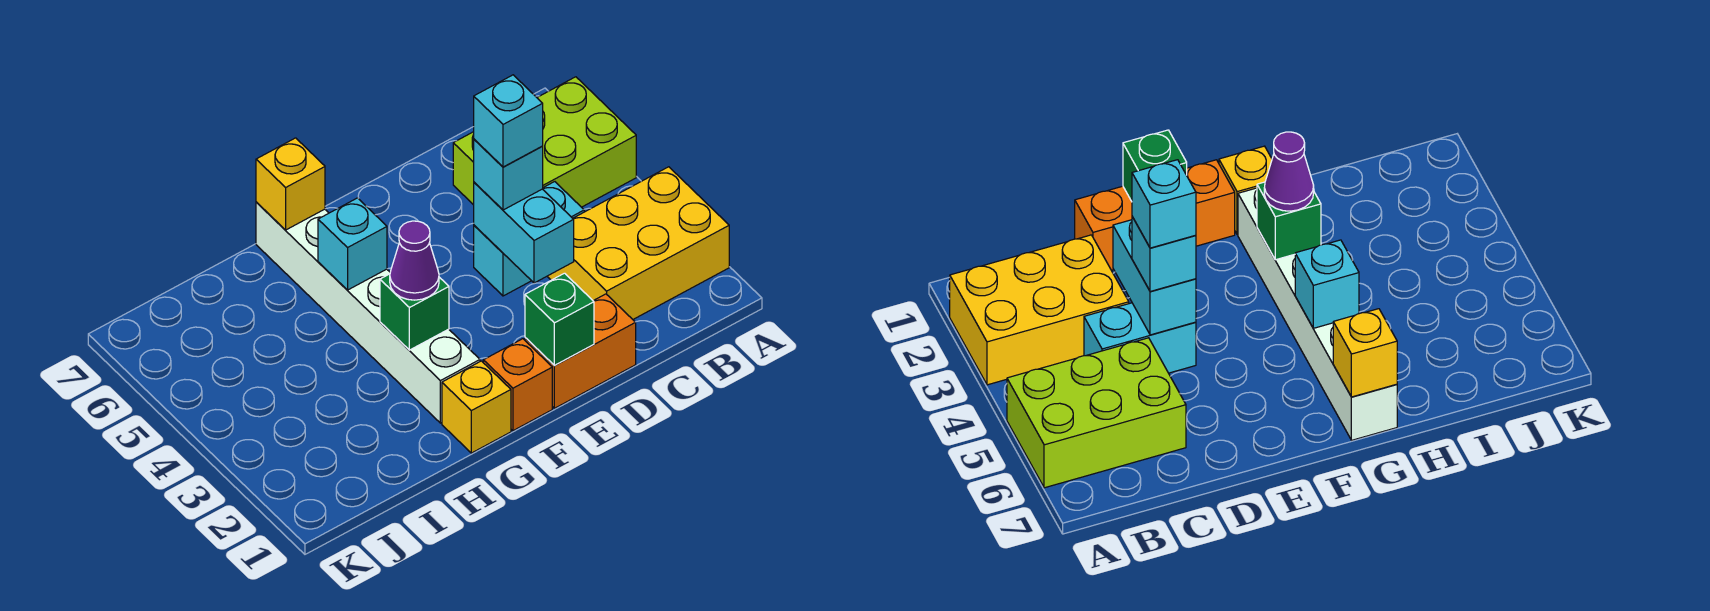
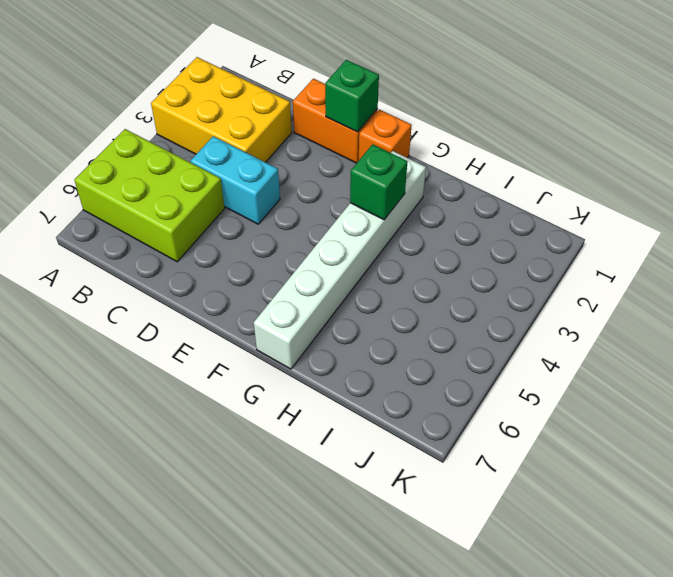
none -> yellow brick G1 level 1
none -> cyan brick D3:D4 level 2
none -> cyan brick G5 level 2

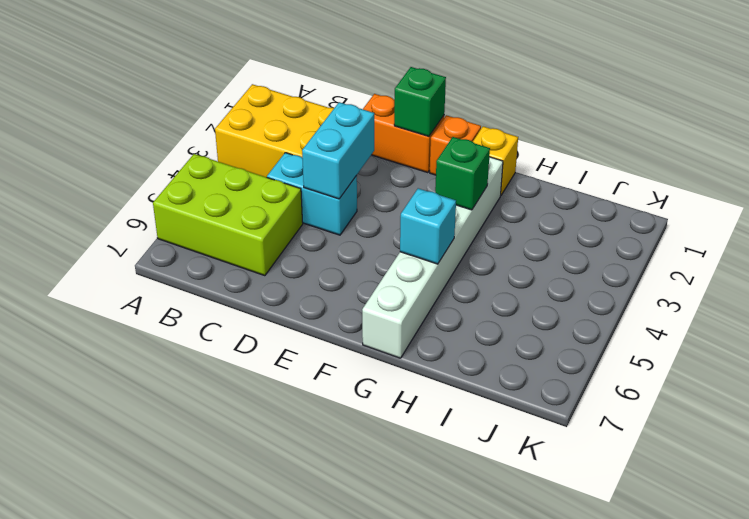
none -> yellow brick G7 level 2
none -> cyan brick D4 level 3
none -> purple cone G3 level 3

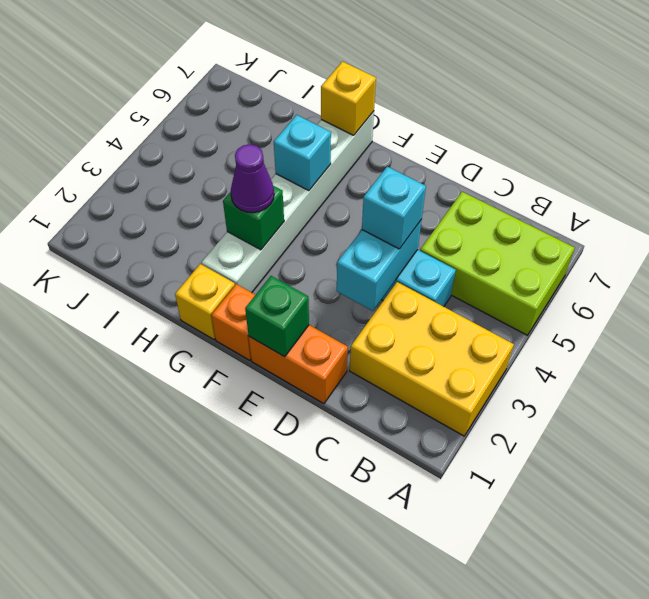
none -> cyan brick D4 level 4

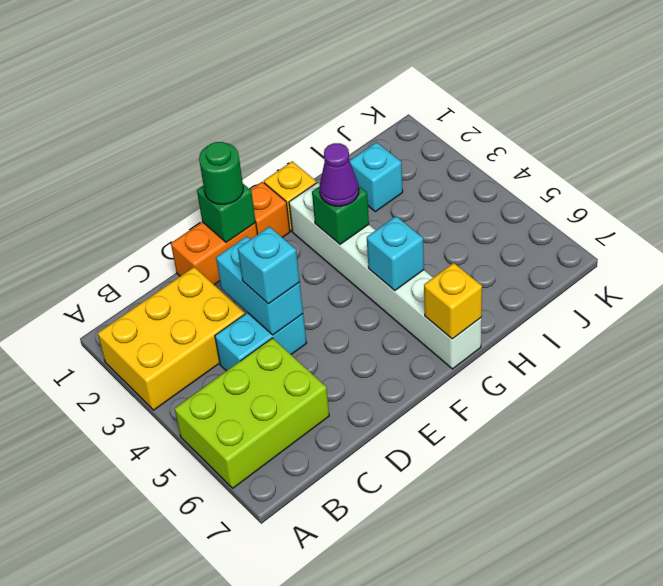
green round brick E1 level 3 -> none
cyan brick I2 level 1 -> cyan brick D4 level 4

